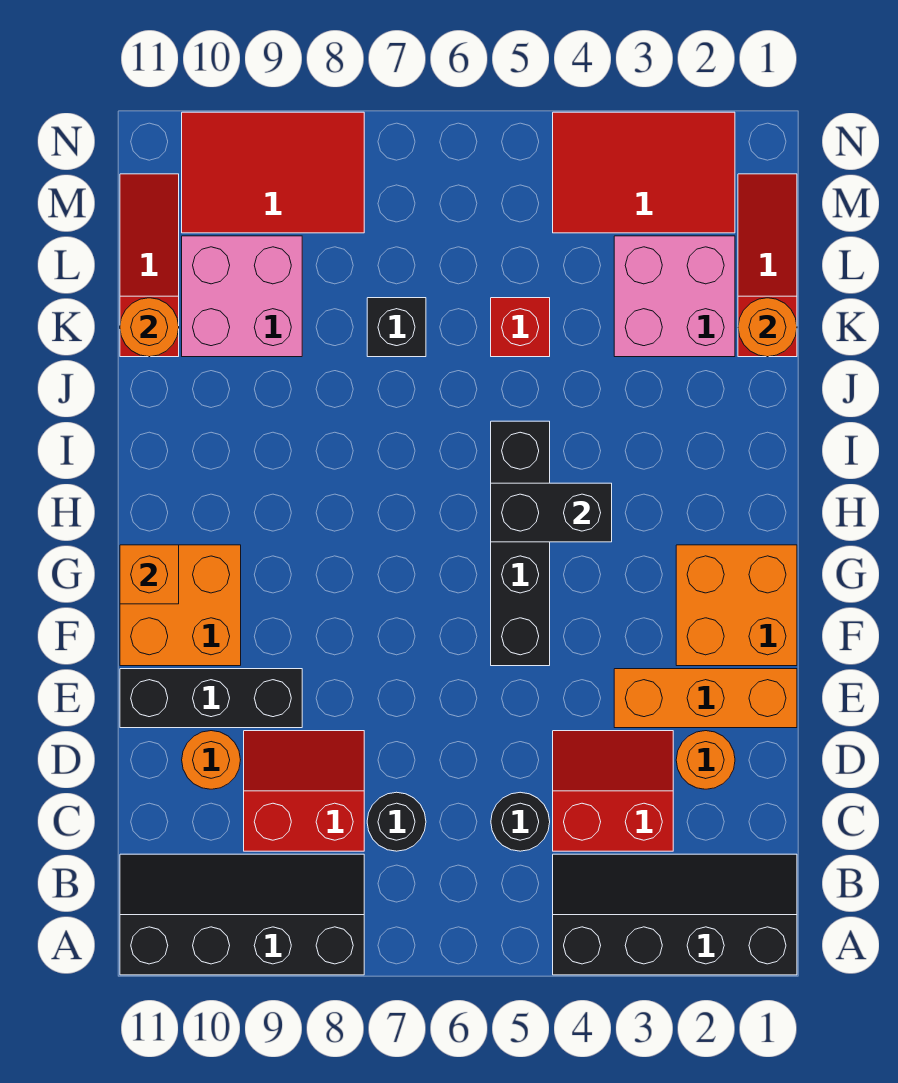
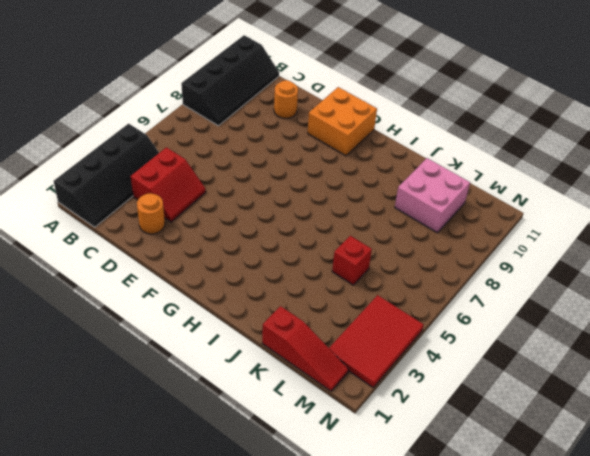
none -> black round brick C5 level 1
none -> black round brick C7 level 1
none -> red slope C8:D9 level 1 top C

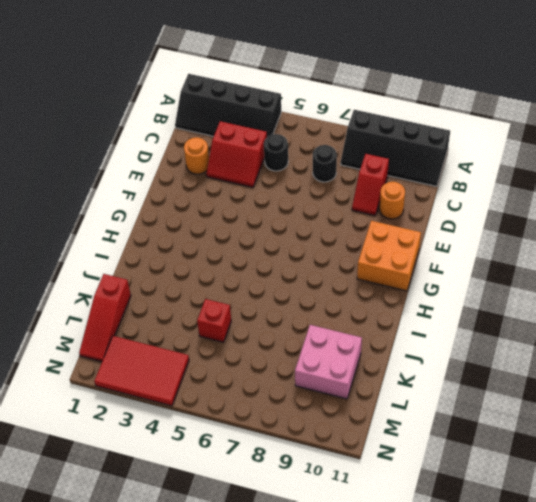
red slope C9:D9 level 1 top C -> red slope C8:D9 level 1 top C
none -> orange brick E1:E3 level 1
none -> black brick E9:E11 level 1
none -> orange brick F1:G2 level 1

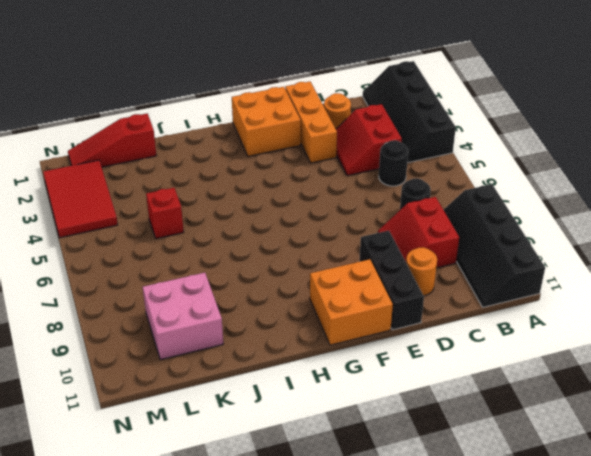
none -> black brick F5:I5 level 1
none -> pink brick K2:L3 level 1
none -> black brick K7 level 1

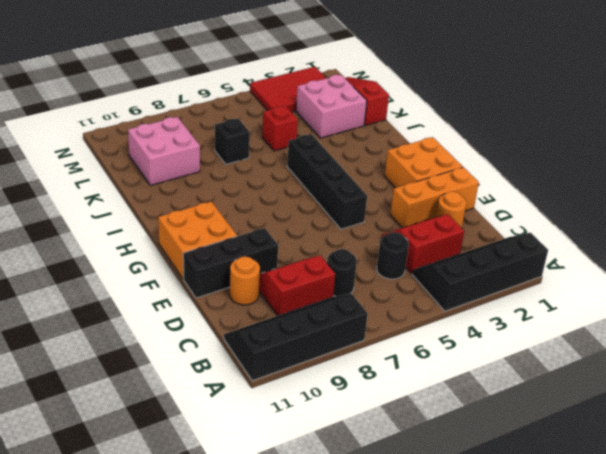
none -> red slope K11:M11 level 1 top K
none -> red tile M8:N10 level 1
none -> orange brick G11 level 2

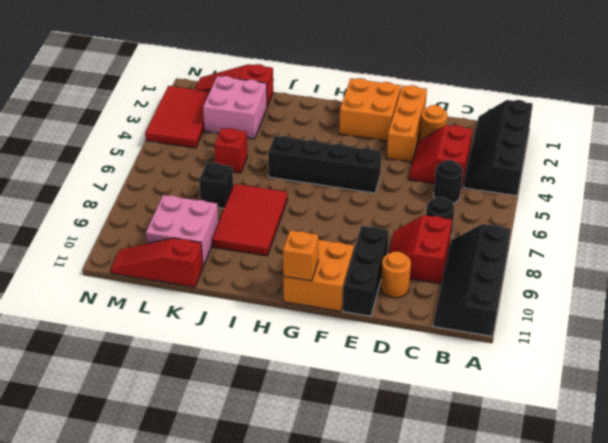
red tile I7:J9 level 1 -> red tile M8:N10 level 1
none -> black brick H4:H5 level 2
none -> orange round brick K1 level 2
none -> orange round brick K11 level 2

